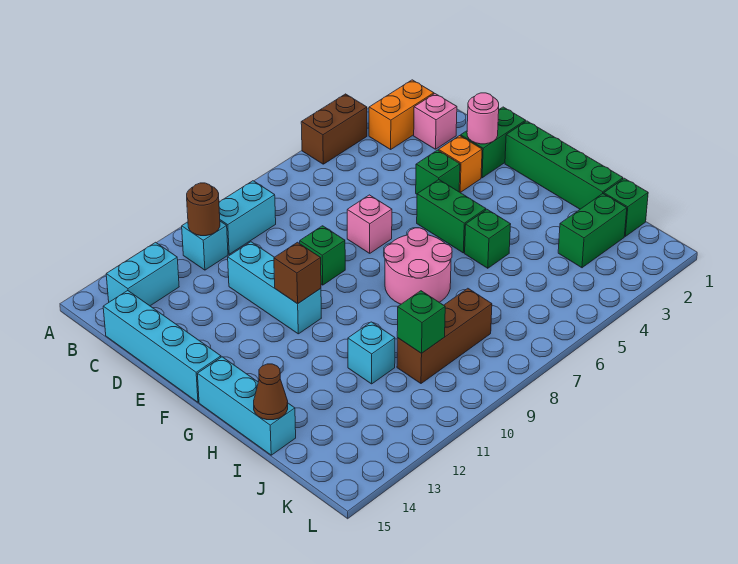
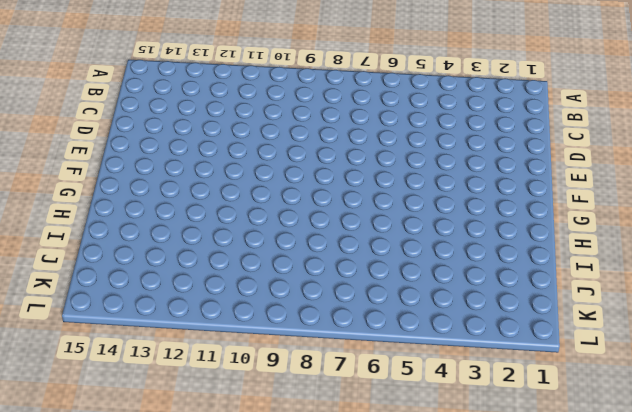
none -> brown brick A4:A5 level 1
none -> orange brick B2:B3 level 1
none -> cyan brick B9:B10 level 1

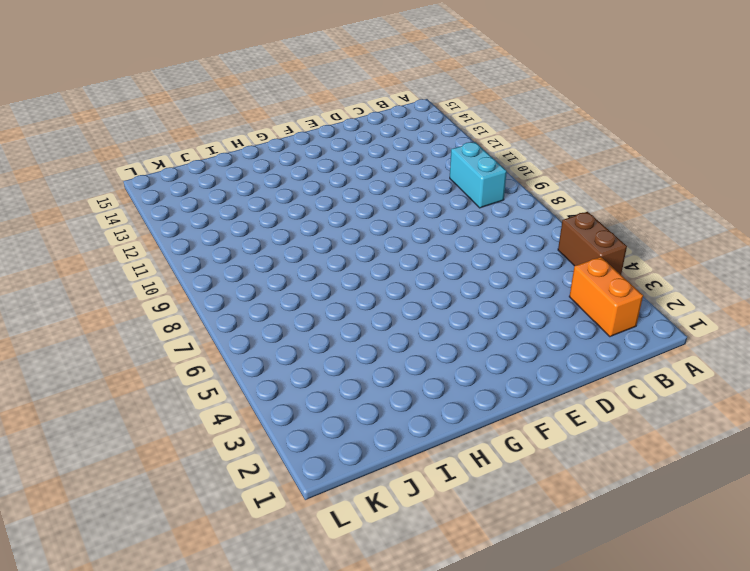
none -> cyan brick B11 level 1
none -> cyan brick B13:B14 level 1
none -> pink brick C2 level 1

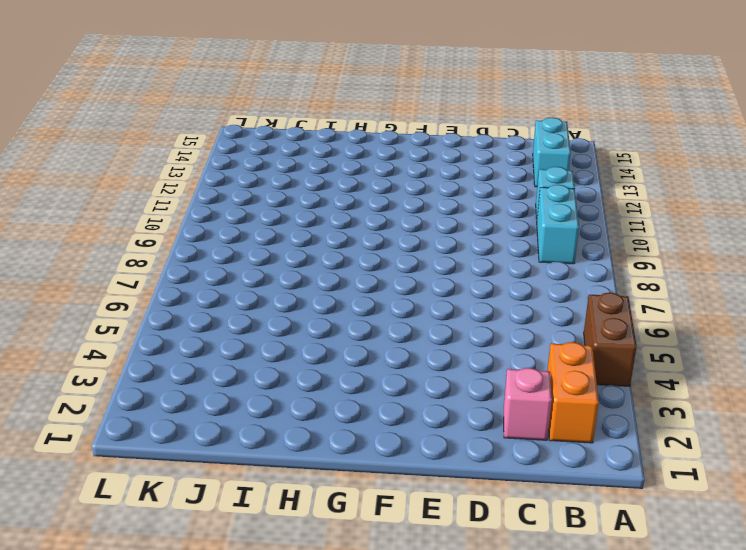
none -> cyan brick C15:F15 level 1
none -> cyan brick D11:F11 level 1
none -> green brick E1:E2 level 1

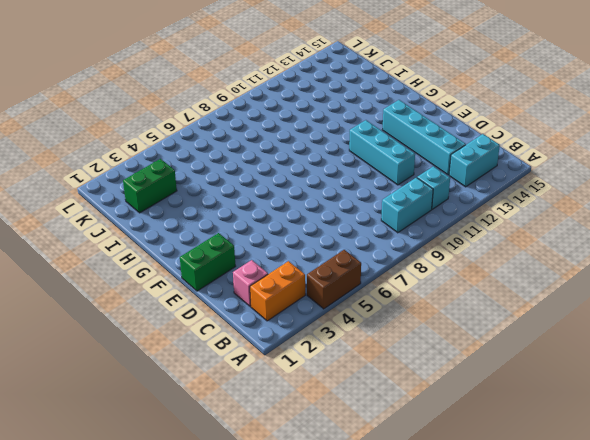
cyan brick C13:F13 level 1 -> cyan brick C15:F15 level 1
none -> orange brick E3 level 1
none -> green brick E4 level 1
none -> pink brick E7 level 1

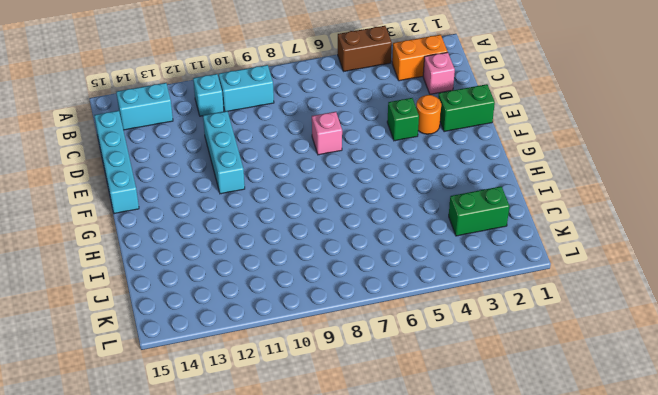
orange round brick E3 level 1 -> orange brick E3 level 1
none -> green brick E9 level 1
none -> green brick F1:I1 level 1
none -> green brick F5:G5 level 1

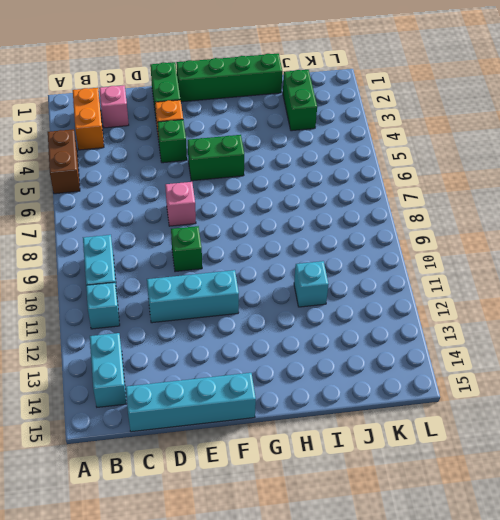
none -> pink round brick G7:H8 level 1
none -> cyan brick G15:I15 level 1
none -> green brick H5 level 1

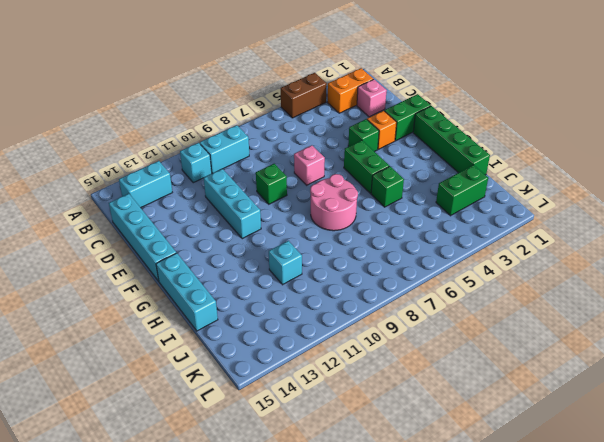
none -> green brick J1 level 1
none -> brown brick J8:J10 level 1
none -> brown round brick B11 level 2

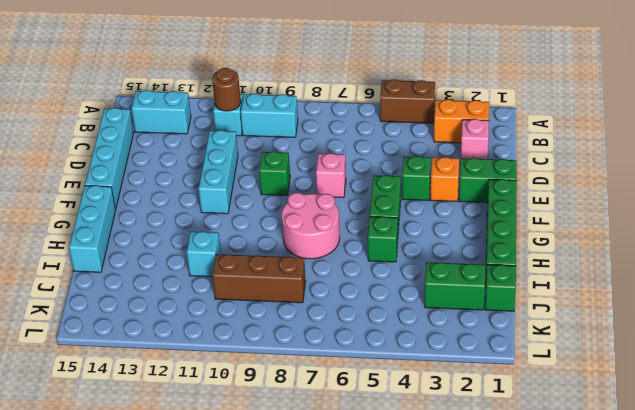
none -> pink round brick E2 level 2
none -> brown brick F11 level 2
none -> brown cone I15 level 2

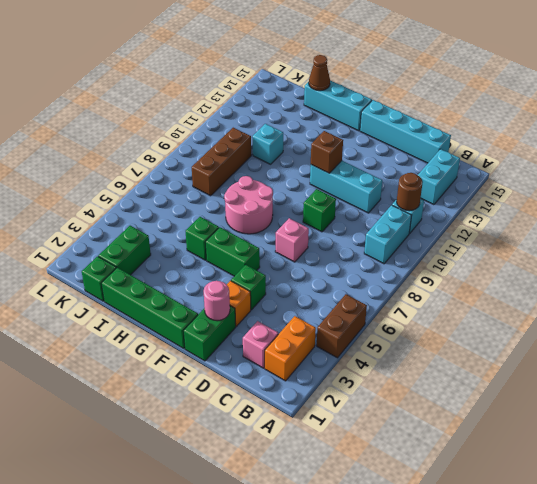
none -> green brick J10 level 2

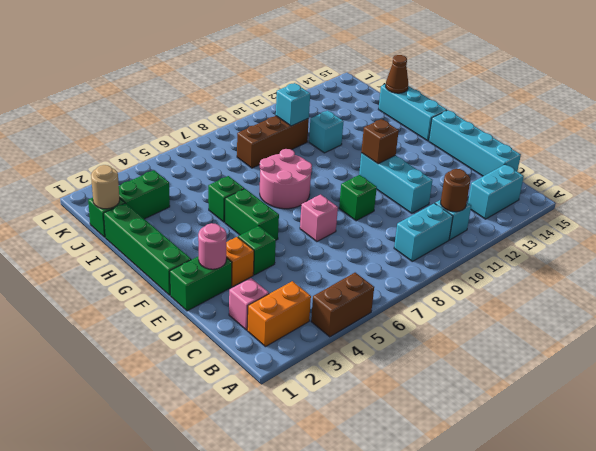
tan round brick J1 level 2 -> none
cyan brick J10 level 2 -> green brick J10 level 2

